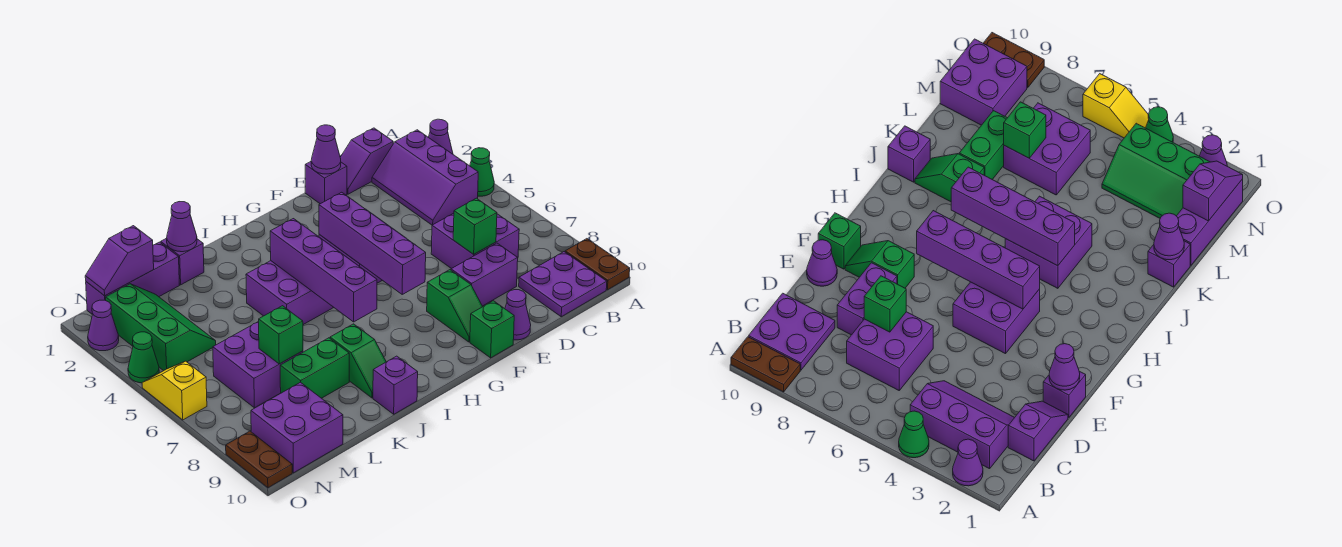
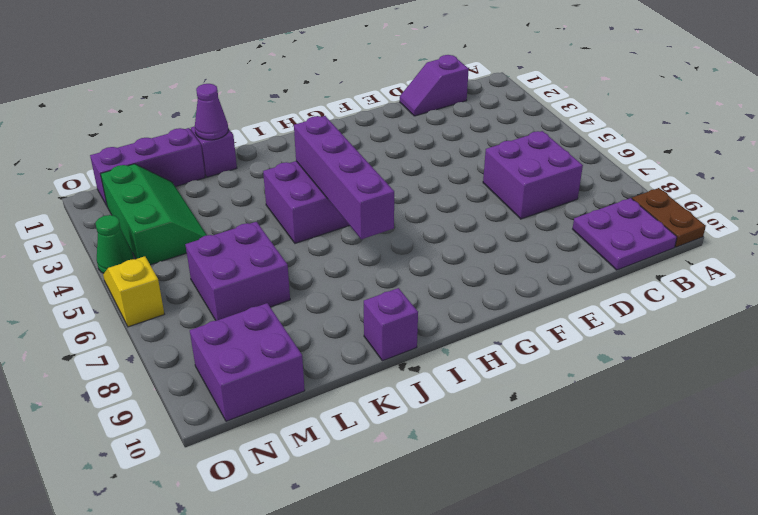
none -> purple cone A2 level 1
none -> green cone A4 level 1
none -> purple slope B2:C4 level 1 top B
none -> purple brick D8:E8 level 1

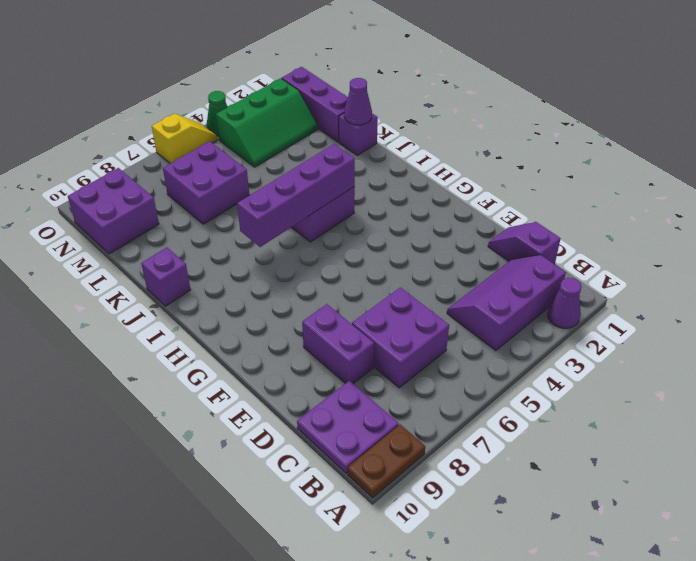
none -> green cone A4 level 1
none -> purple brick E1 level 1
none -> purple cone E10 level 1
none -> purple brick F4:G5 level 1

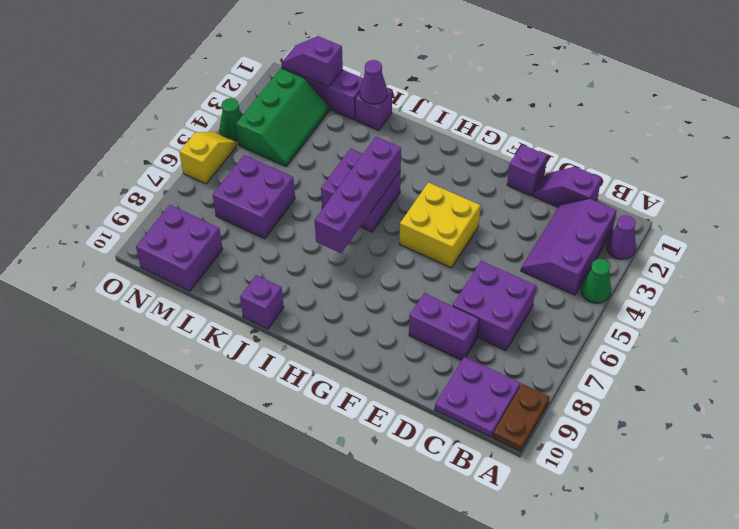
yellow brick F4:G5 level 1 -> purple brick F4:G5 level 1
none -> purple cone E10 level 1
none -> green slope F8:F9 level 1 top 8
none -> green brick F10 level 1
none -> green slope J8:J9 level 1 top 8

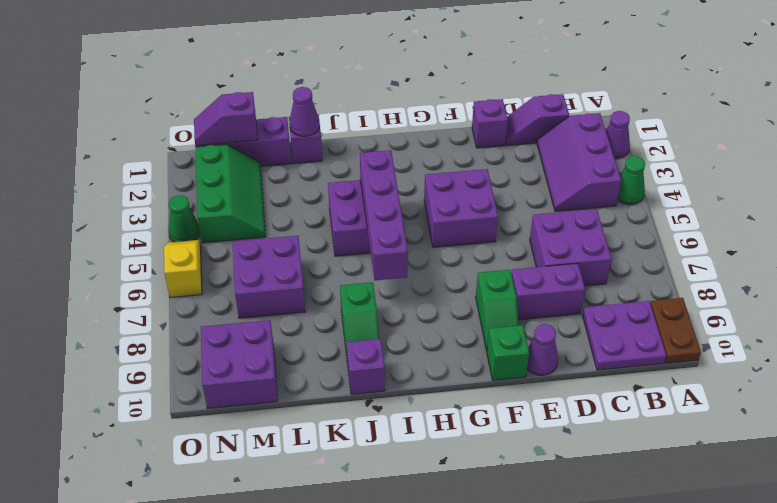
none -> green brick K8:L8 level 1
none -> purple cone O2 level 1
none -> brown plate O9:O10 level 1
none -> green brick D7 level 2

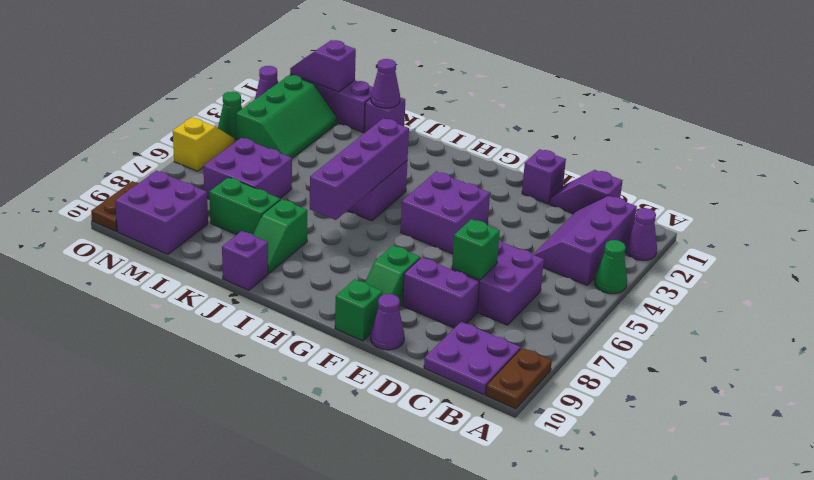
none -> purple cone E1 level 2
none -> purple brick G4:G7 level 2
none -> green brick L7 level 2

